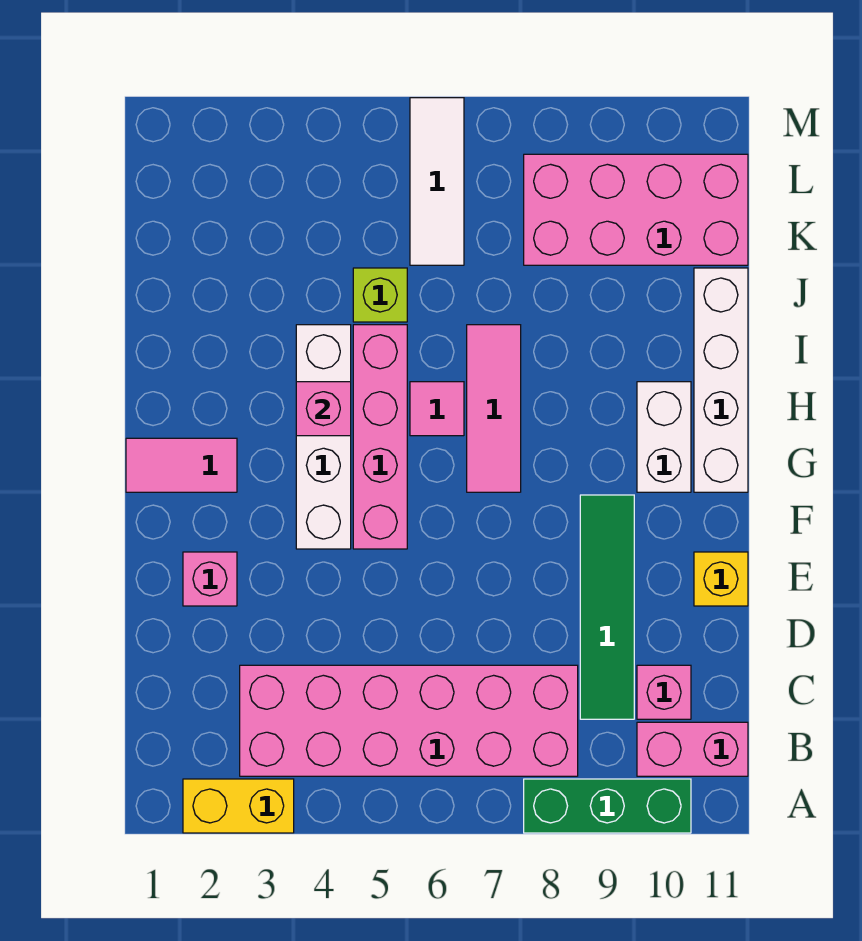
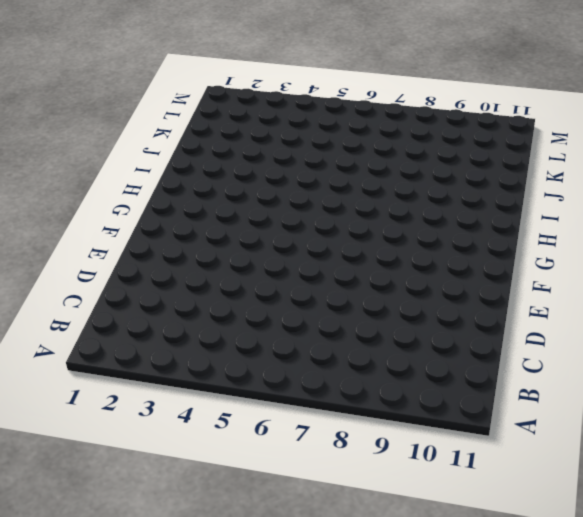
none -> yellow brick A2:A3 level 1
none -> green brick A8:A10 level 1
none -> pink brick B3:C8 level 1

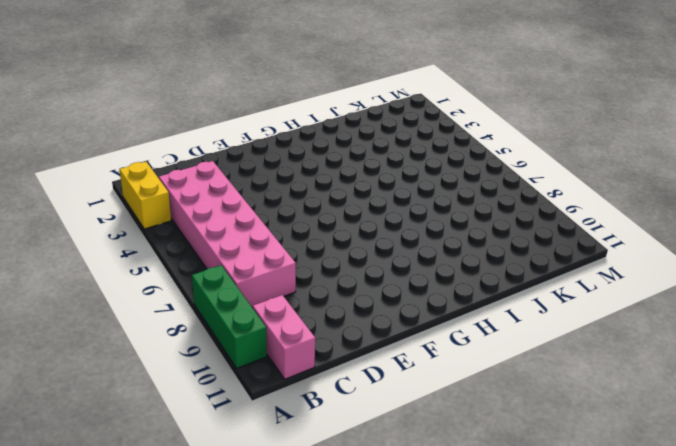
none -> green tile C9:F9 level 1
none -> pink brick C10 level 1
none -> pink brick E2 level 1

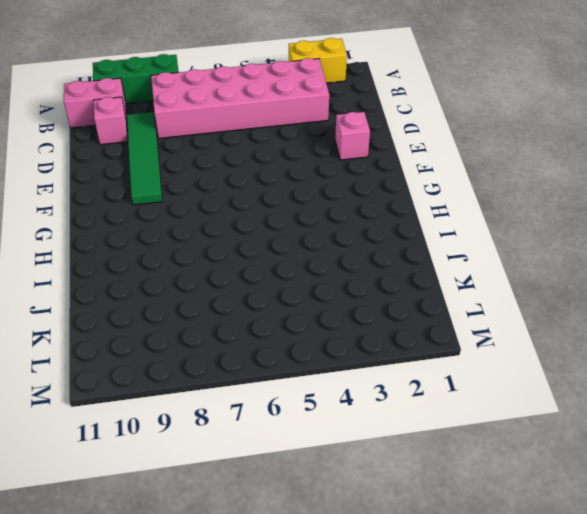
none -> yellow brick E11 level 1
none -> white brick F4:I4 level 1
none -> pink brick F5:I5 level 1

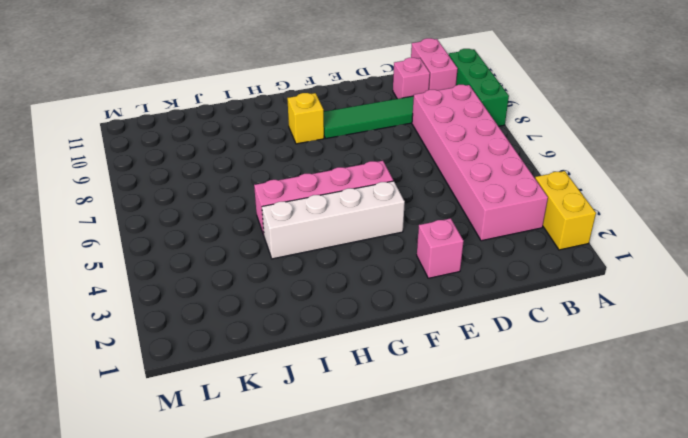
yellow brick G9 level 1 -> yellow brick E11 level 1
none -> pink tile G1:G2 level 1
none -> pink tile G7:I7 level 1
none -> white brick G10:H10 level 1

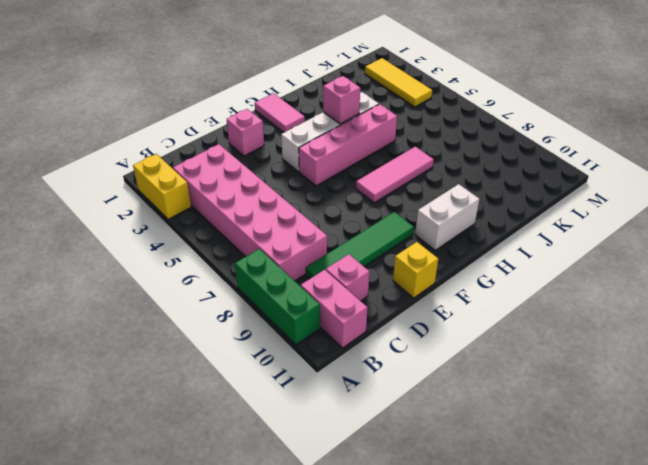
yellow tile L2:L4 level 1 -> none
none -> white brick G11:J11 level 1
none -> pink tile H6 level 1
none -> lime brick J5 level 1

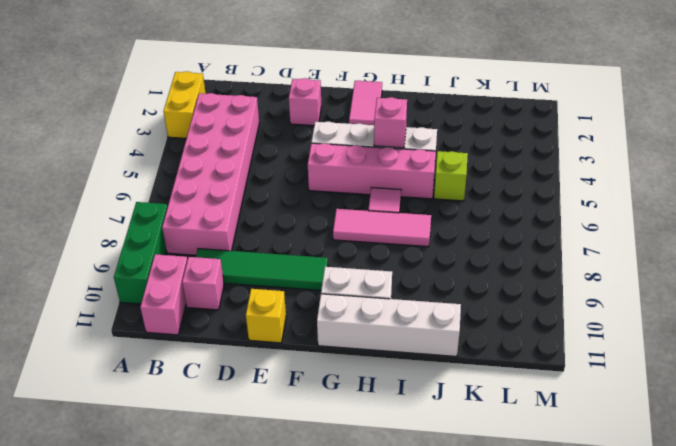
none -> white tile K6:M6 level 1
none -> pink brick K8:L11 level 1

